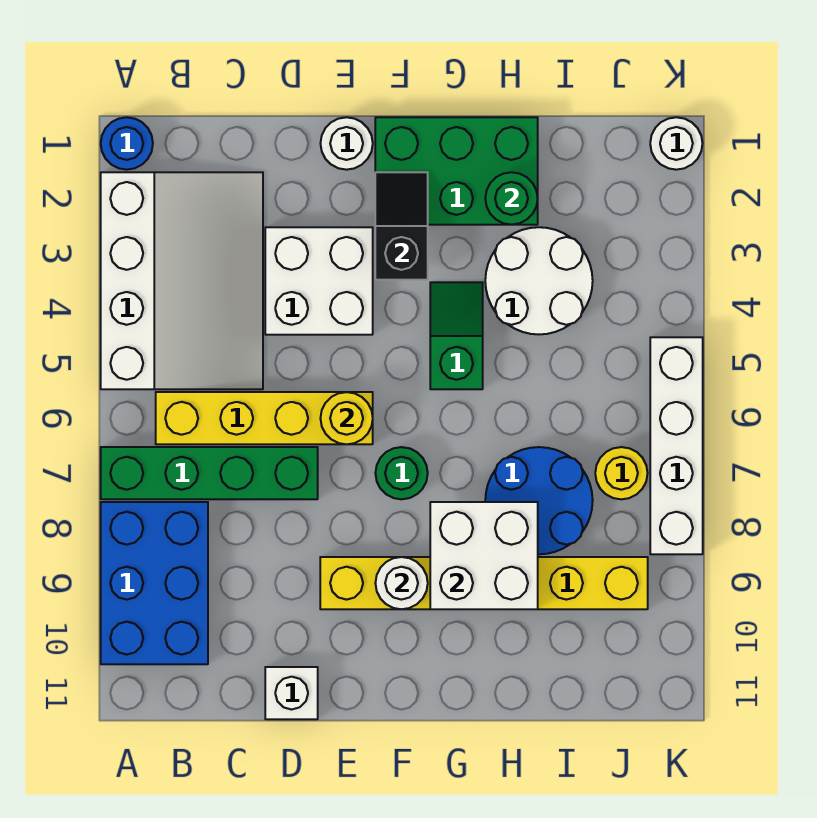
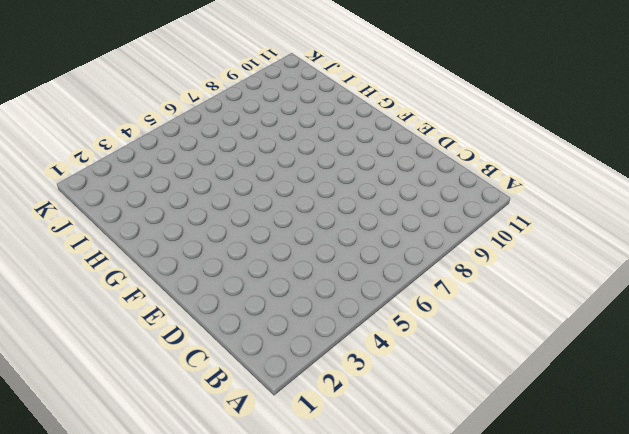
none -> blue round brick A1 level 1
none -> white slope A2:C5 level 1 top A
none -> green brick A7:D7 level 1

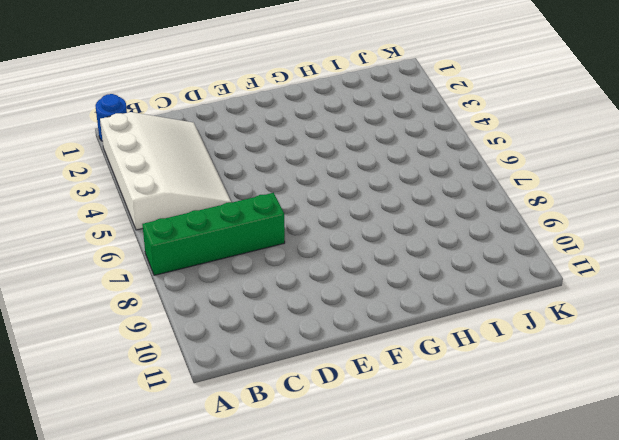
none -> blue brick A8:B10 level 1
none -> yellow brick B6:E6 level 1
none -> white brick D3:E4 level 1

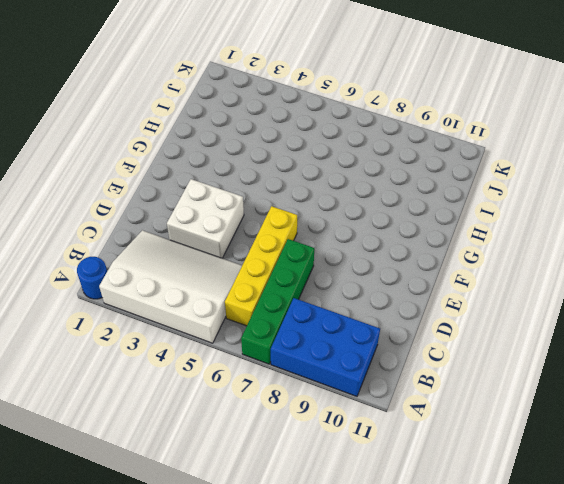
none -> white brick D11 level 1
none -> white round brick E1 level 1
none -> yellow brick E9:J9 level 1

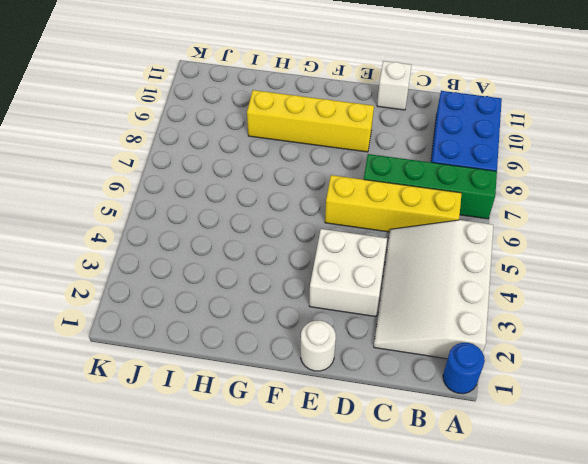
yellow brick E9:H9 level 1 -> yellow brick E9:J9 level 1
none -> green brick F1:H2 level 1
none -> green round brick F7 level 1
none -> green slope G4:G5 level 1 top 5

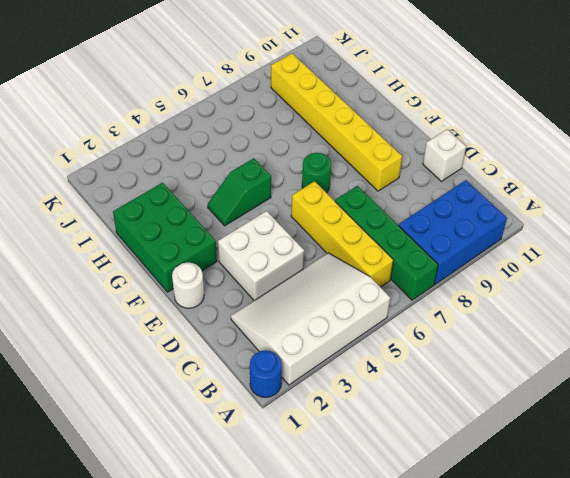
none -> white round brick H3:I4 level 1
none -> blue round brick H7:I8 level 1
none -> yellow round brick J7 level 1

